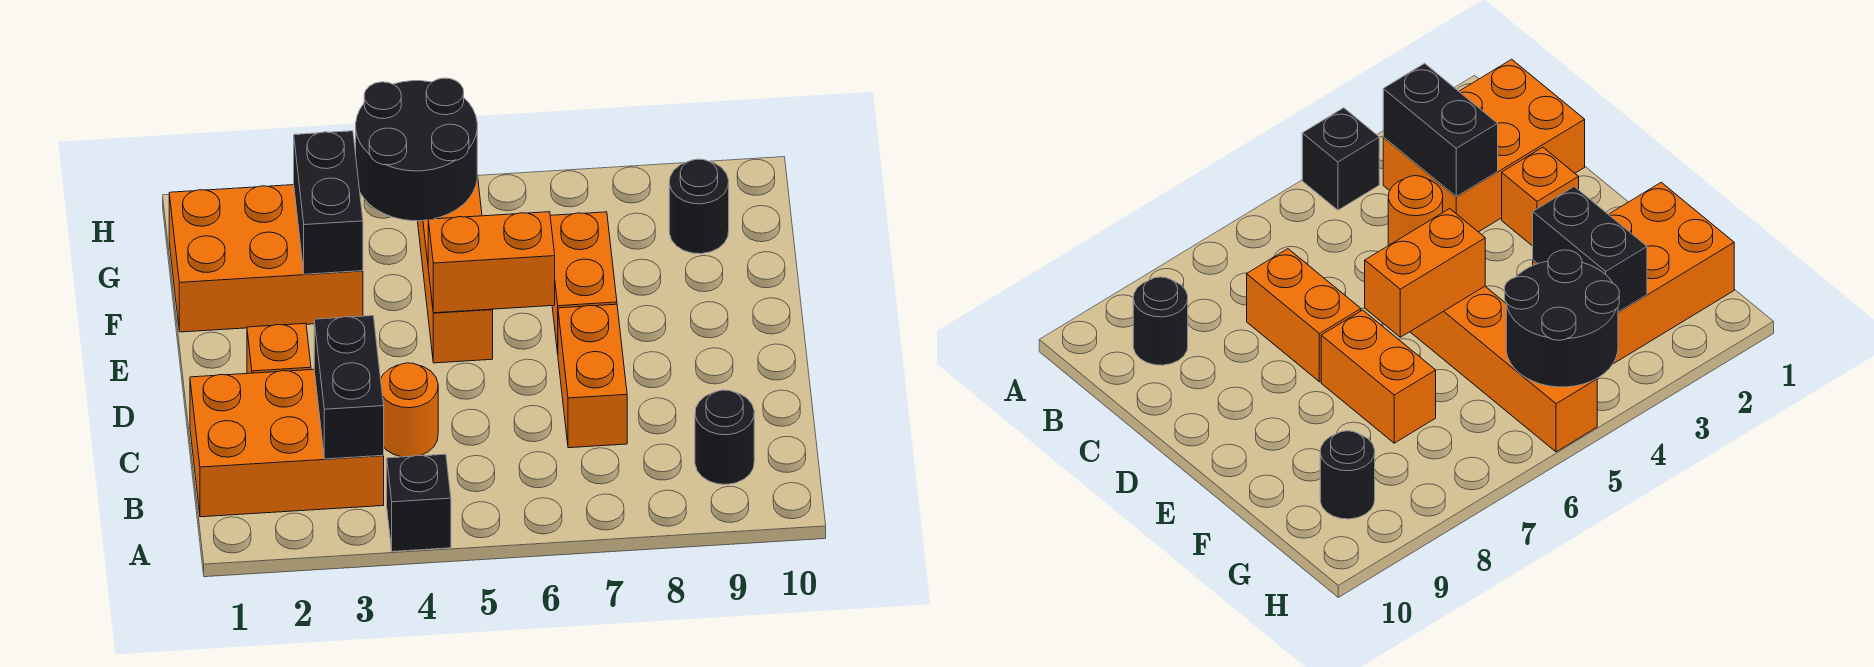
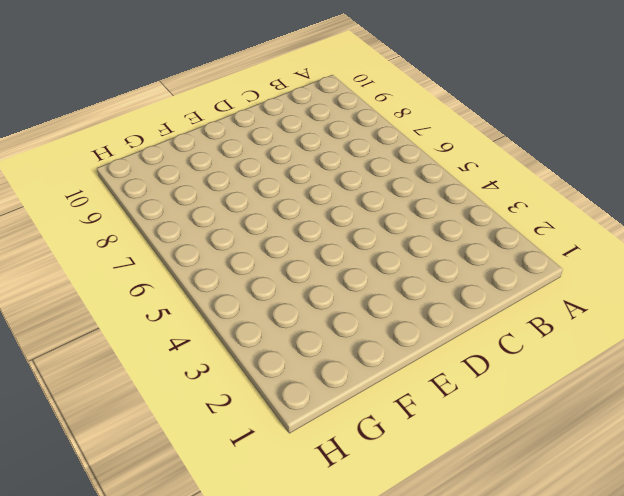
none -> black brick A4 level 1
none -> orange brick B1:C3 level 1
none -> black round brick B9 level 1

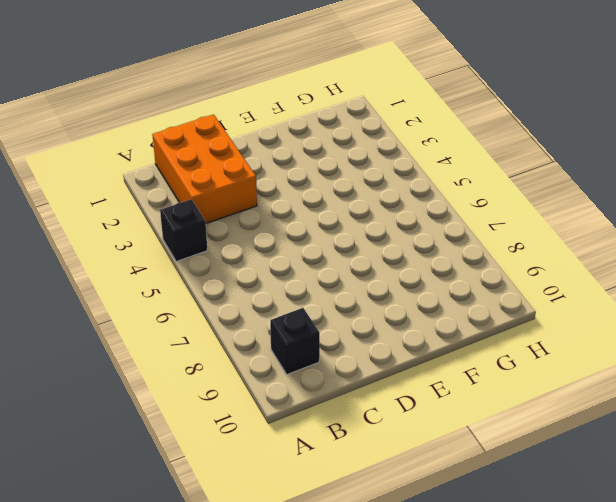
black brick B9 level 1 -> black round brick B9 level 1
none -> orange round brick C4 level 1
none -> orange brick C7:D7 level 1
none -> orange brick D2 level 1

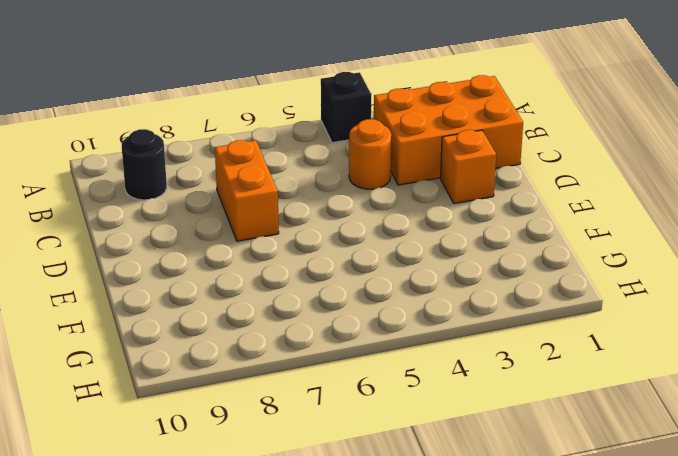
none -> orange brick E5:H5 level 1
none -> orange brick E7:F7 level 1
none -> orange brick F1:G3 level 1

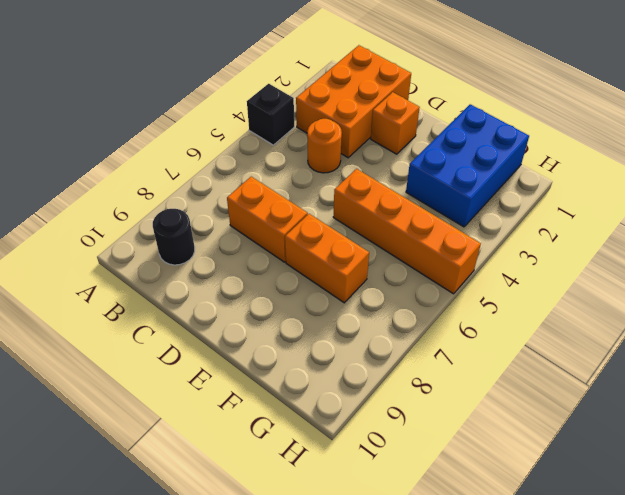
blue brick F1:G3 level 1 -> orange brick F1:G3 level 1
none -> black round brick G9 level 1
none -> black brick B3:C3 level 2
none -> orange brick E5:E6 level 2

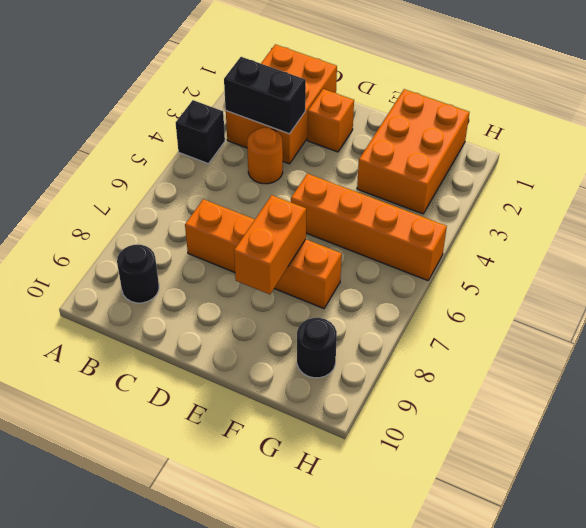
orange brick E7:E8 level 2 -> orange brick E5:E6 level 2
none -> black brick F3:G3 level 2
none -> black round brick G4:H5 level 2

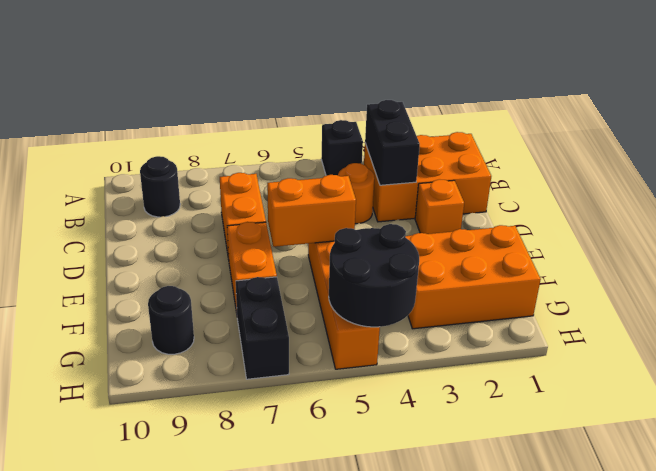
black brick G7:H7 level 1 -> black brick F3:G3 level 2

